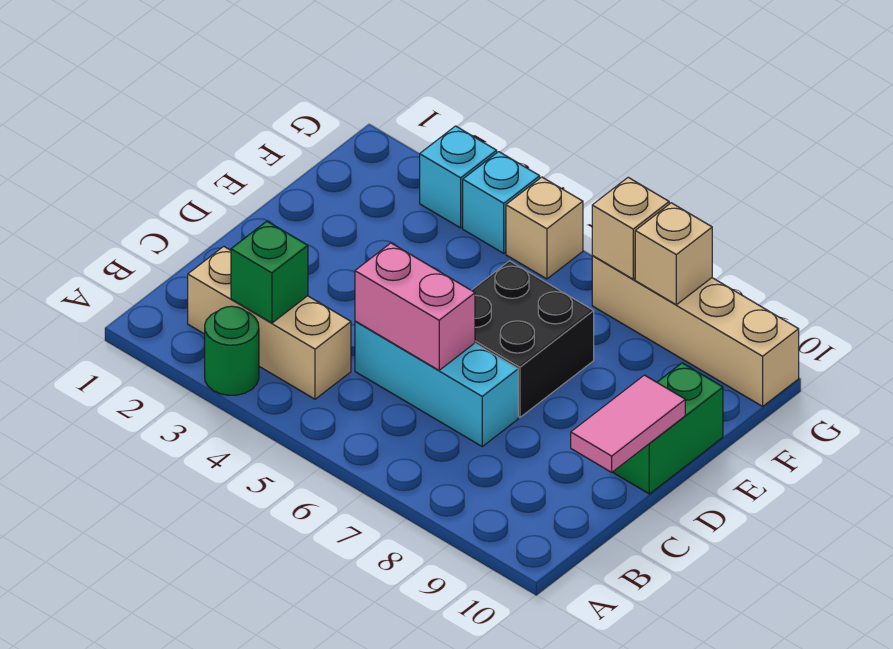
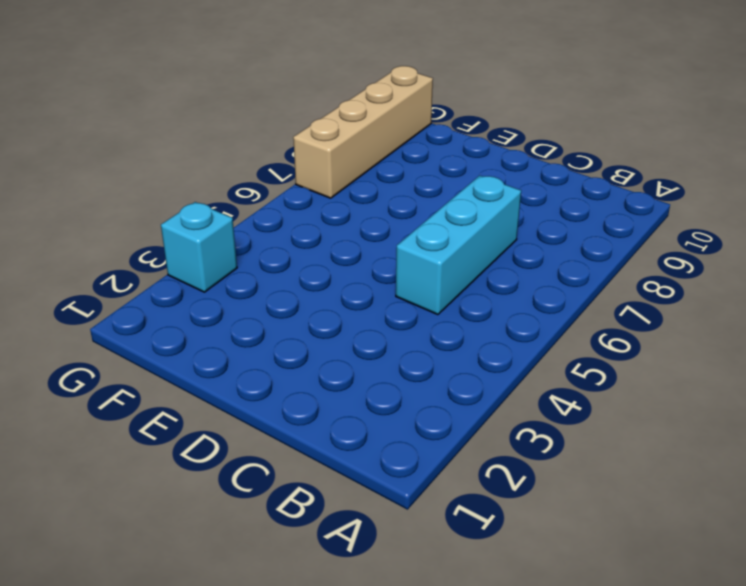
none -> green round brick A3 level 1
none -> tan brick B2:B4 level 1
none -> black brick D6:E7 level 1

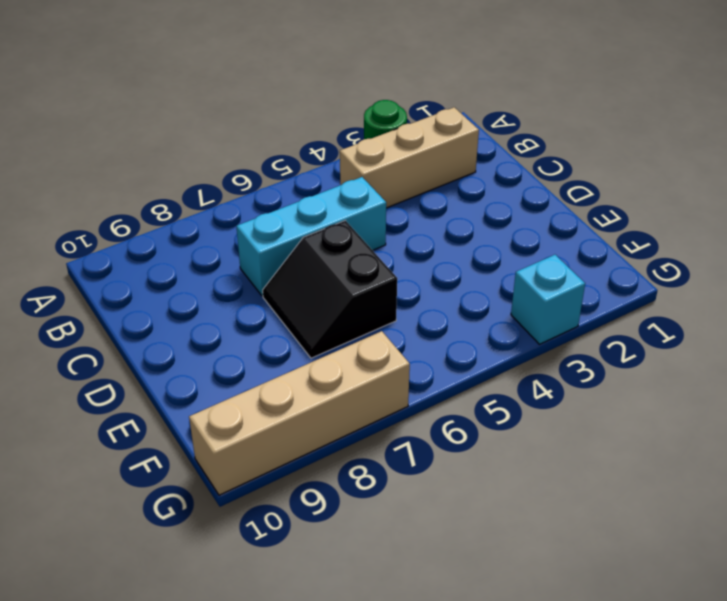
black slope D6:E7 level 1 top 6 -> black brick D6:E7 level 1
none -> green brick D10:E10 level 1
none -> cyan brick G4 level 1
none -> tan brick G5 level 1

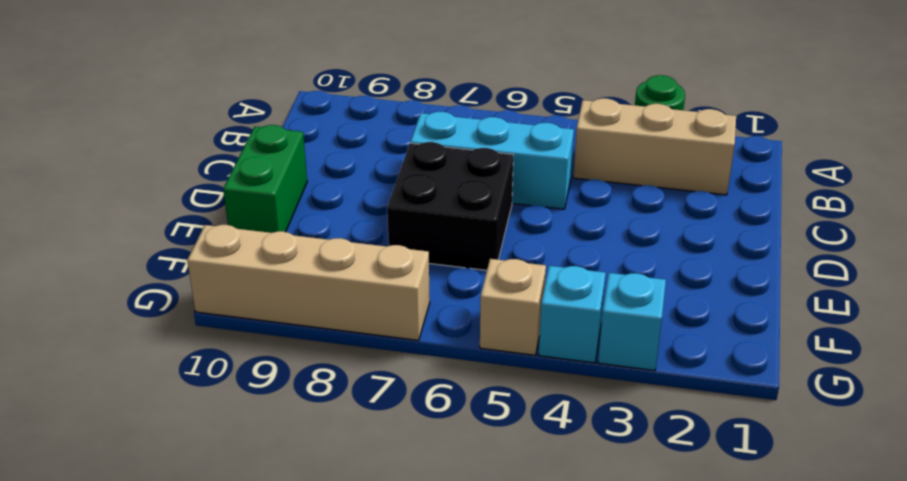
none -> green brick B3 level 2
none -> pink brick C5:C6 level 2
none -> pink tile C10:D10 level 2

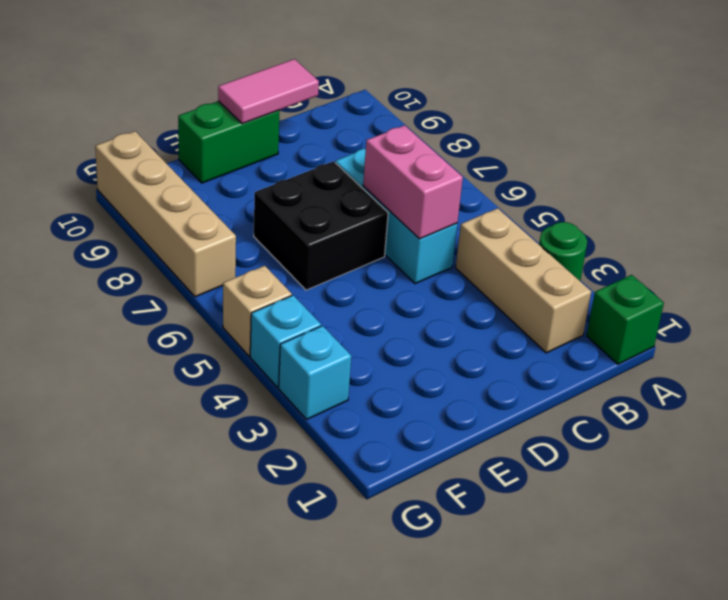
green brick A1 level 1 -> green brick B3 level 2
none -> tan brick G7 level 2
none -> tan brick G8 level 2

